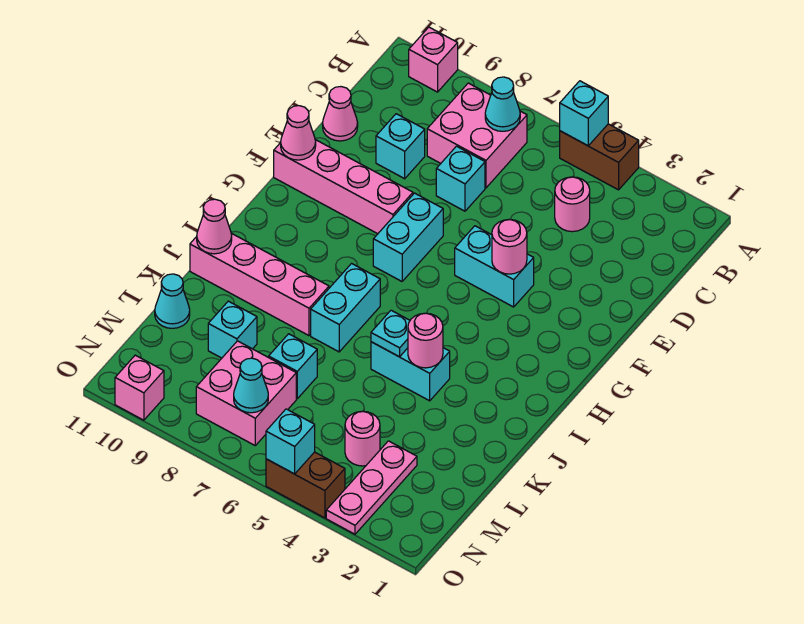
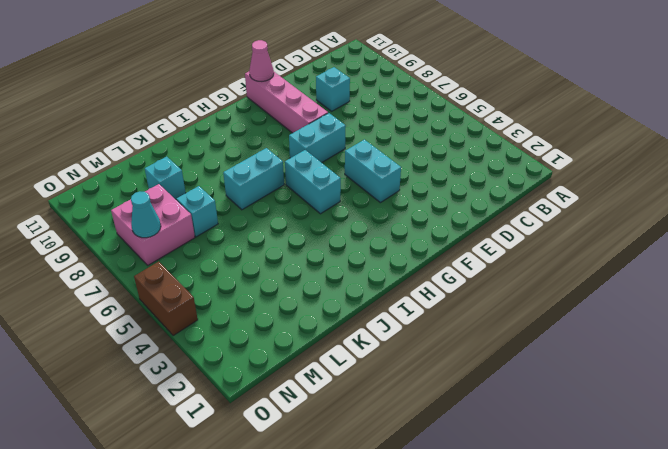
cyan brick H5:H6 level 1 -> cyan brick J4:J5 level 1
none -> brown brick A4:A5 level 1
none -> pink brick A10 level 1
none -> pink brick B7:C8 level 1
none -> pink round brick C4 level 1

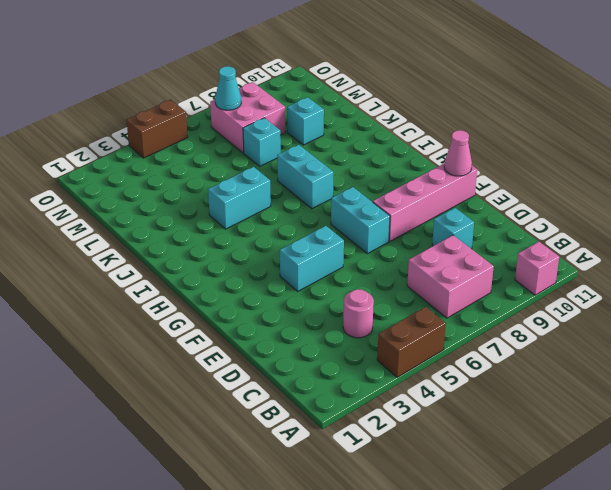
none -> cyan brick D7 level 1
none -> pink cone D11 level 1
none -> pink brick J8:J11 level 1
none -> cyan cone L11 level 1

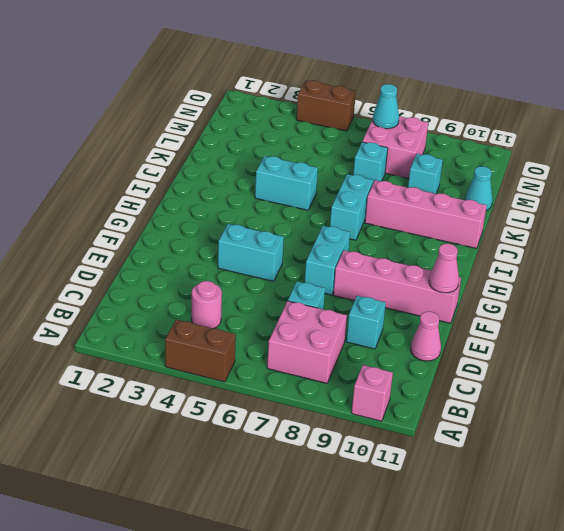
none -> pink plate M3:O3 level 1
none -> pink round brick M4 level 1
none -> pink brick O10 level 1
none -> cyan brick A5 level 2

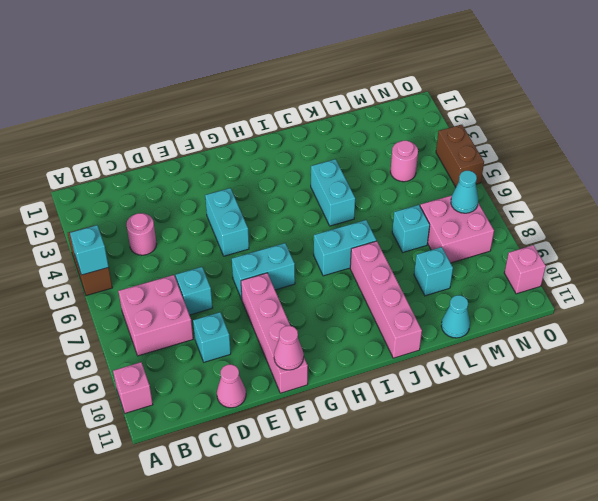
none -> pink plate M3:O3 level 1
none -> cyan cone B7 level 2
none -> pink round brick F4 level 2
none -> pink round brick J4 level 2

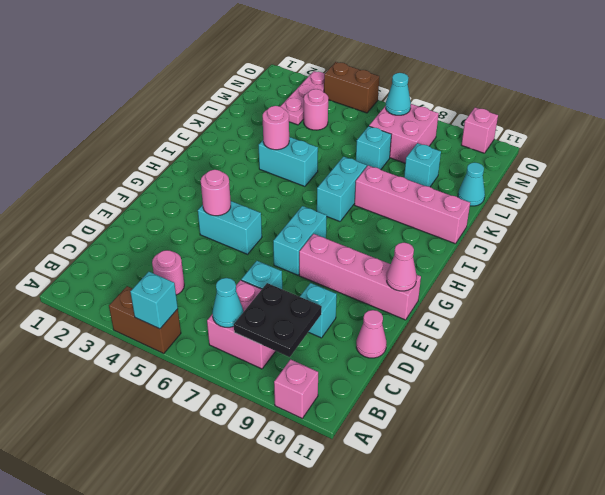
black plate B8:C9 level 2 -> none
none -> cyan plate J5 level 2
none -> pink cone J11 level 2
none -> cyan brick O5 level 2

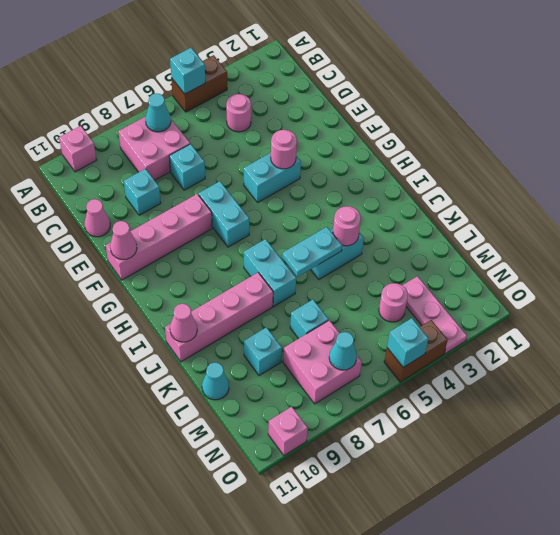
cyan plate J5:J6 level 2 -> cyan plate J5 level 2

